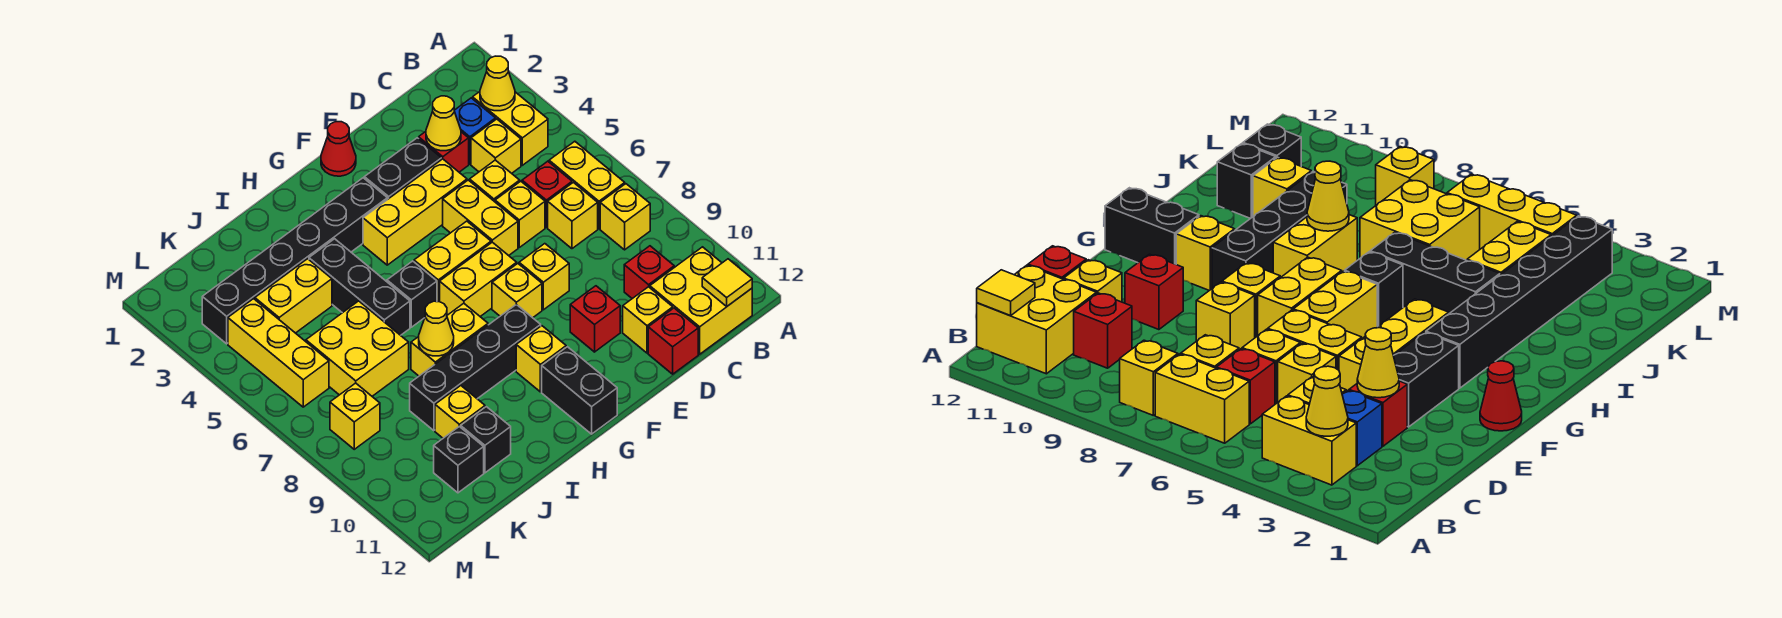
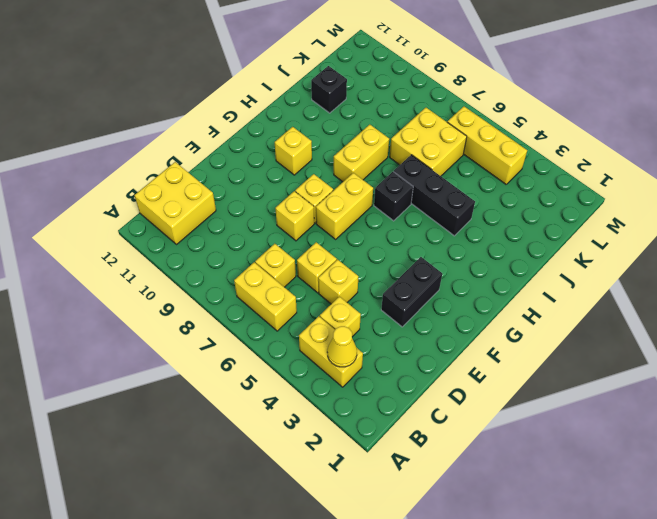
none -> yellow brick B8 level 1
none -> blue brick C3 level 1
none -> red brick C6 level 1
none -> red brick C10 level 1

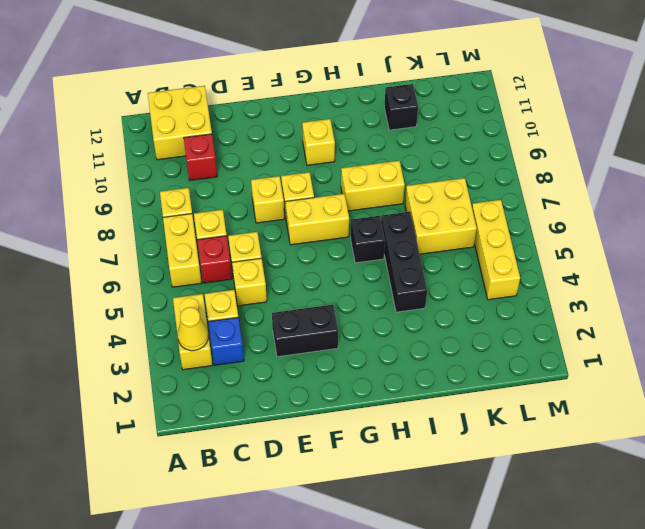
none -> red brick D3 level 1
none -> yellow brick D11 level 1
none -> red brick D12 level 1
none -> yellow brick E4:G4 level 1

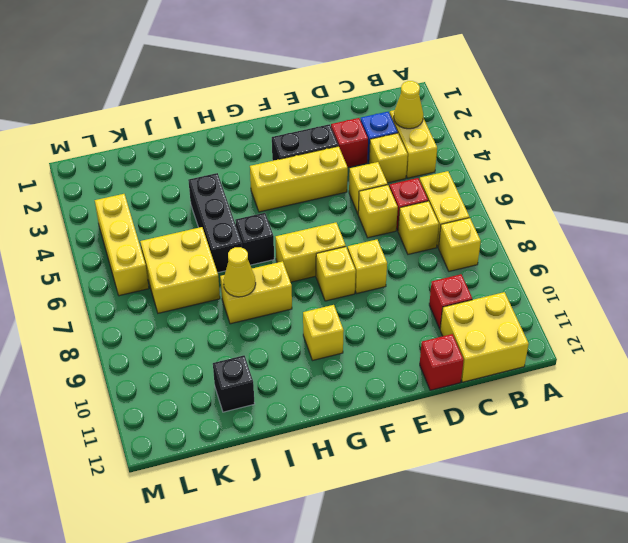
none -> yellow brick D11 level 1
none -> yellow brick E5:E6 level 1
none -> red brick E10 level 1
none -> red cone F1 level 1

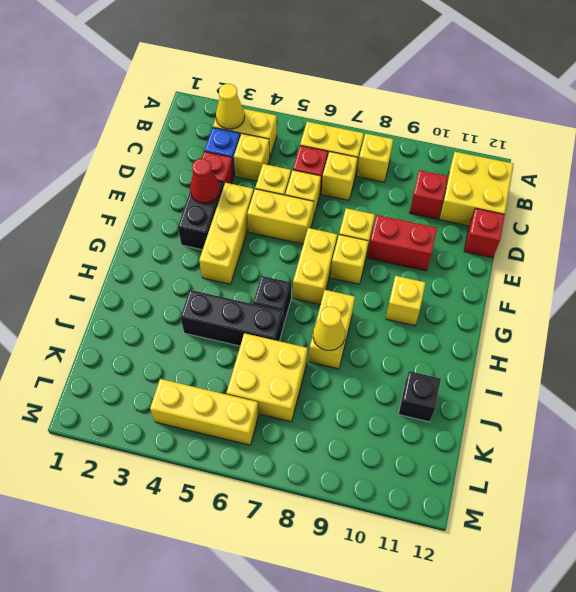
red cone E3 level 2 -> red cone F1 level 1
red brick E9:E10 level 1 -> red brick E10 level 1
none -> yellow brick D11 level 1
none -> yellow brick F6:G6 level 1
none -> black brick G3:L3 level 1
none -> black brick G9:J9 level 1

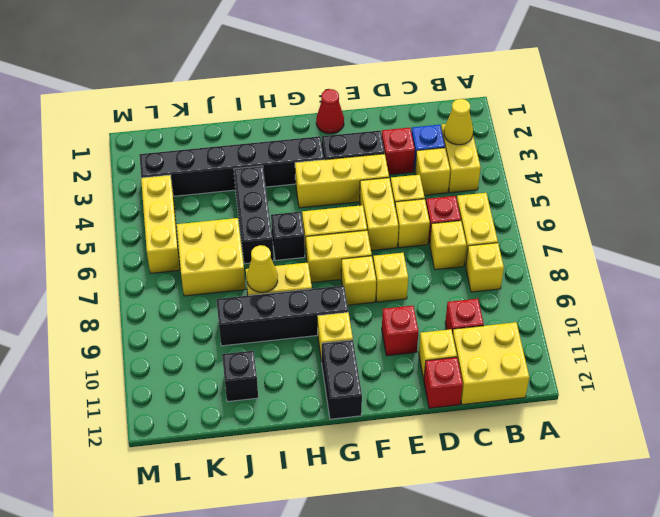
none -> yellow brick J4:K4 level 1
none -> yellow brick J10 level 1
none -> black brick K11 level 1
none -> yellow brick L8 level 1

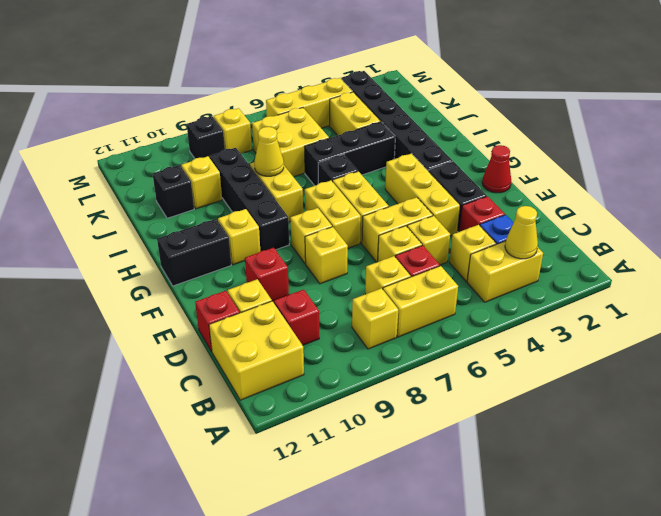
black brick L9 level 1 -> black brick K11 level 1
none -> yellow tile B12 level 2
none -> yellow cone D3 level 2

